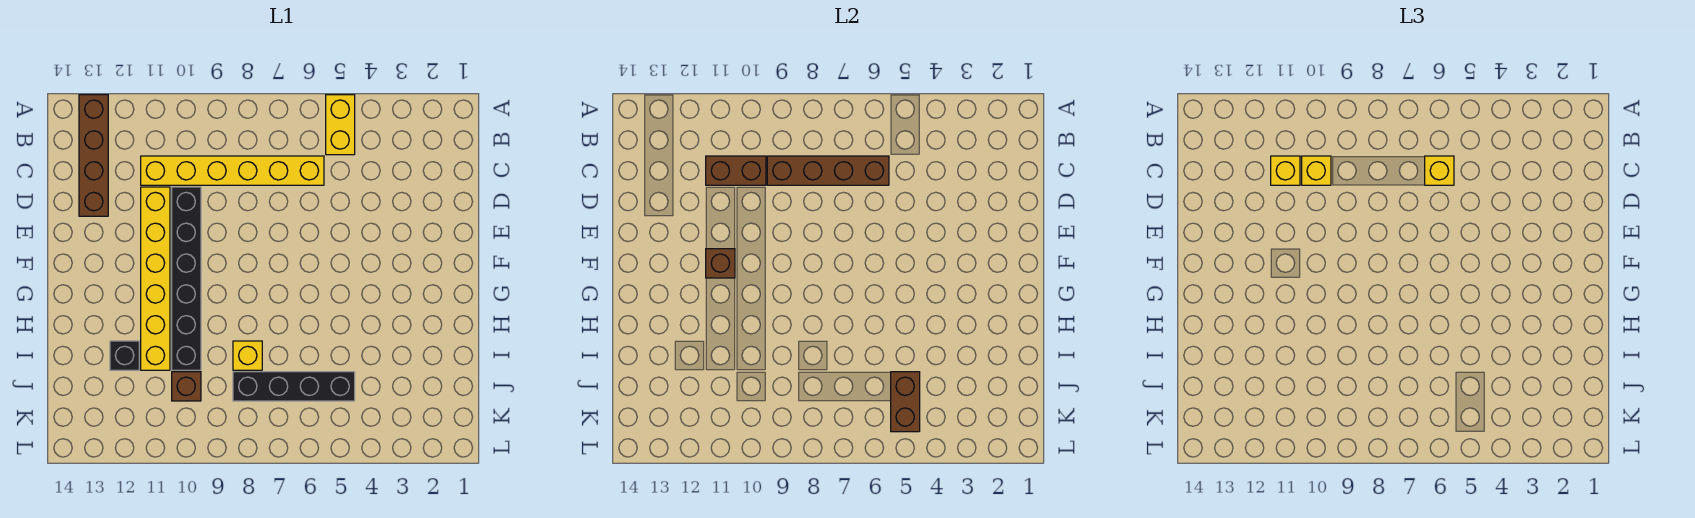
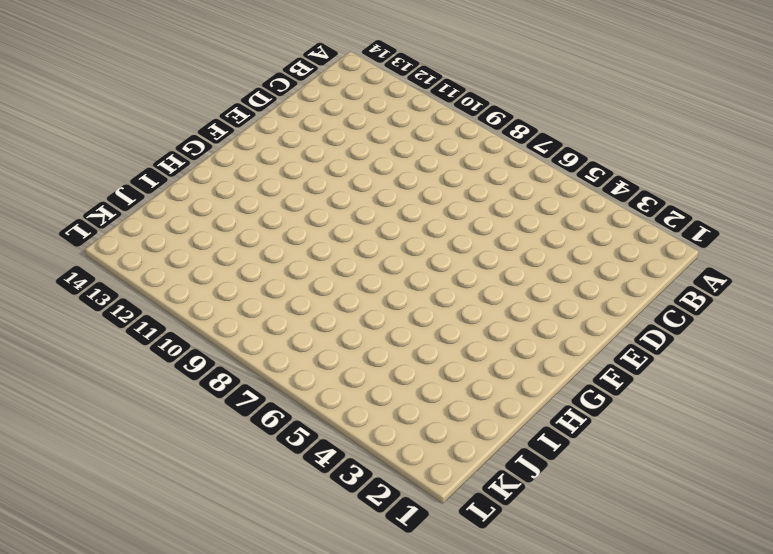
none -> yellow brick A5:B5 level 1
none -> brown brick A13:D13 level 1
none -> yellow brick C6:C11 level 1

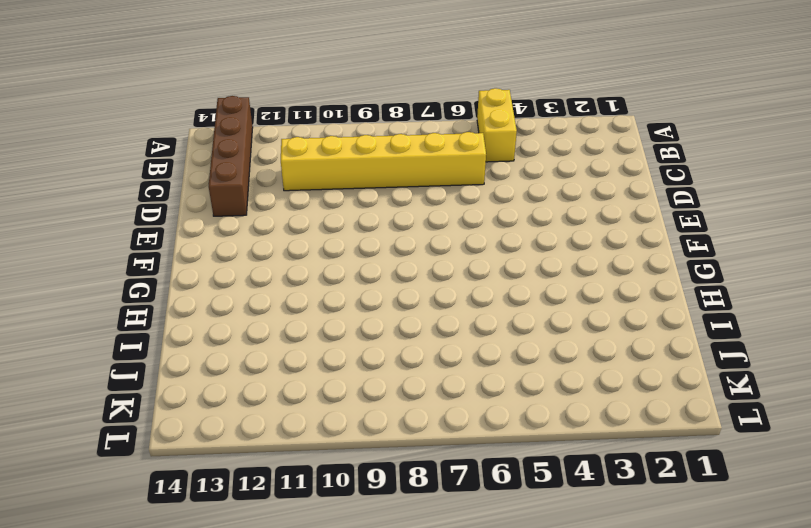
none -> black brick D10:I10 level 1
none -> yellow brick D11:I11 level 1
none -> yellow brick I8 level 1

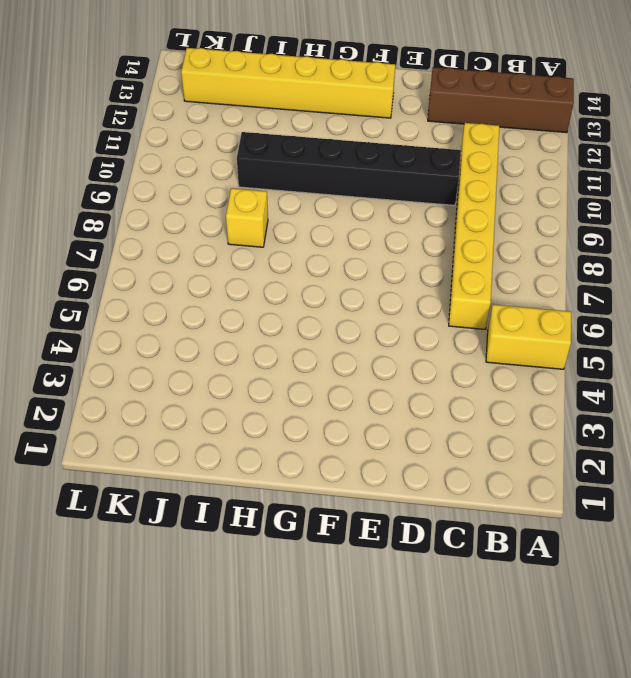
yellow brick F13:K13 level 1 -> yellow brick D11:I11 level 1
none -> black brick I12 level 1
none -> black brick J5:J8 level 1
none -> brown brick J10 level 1

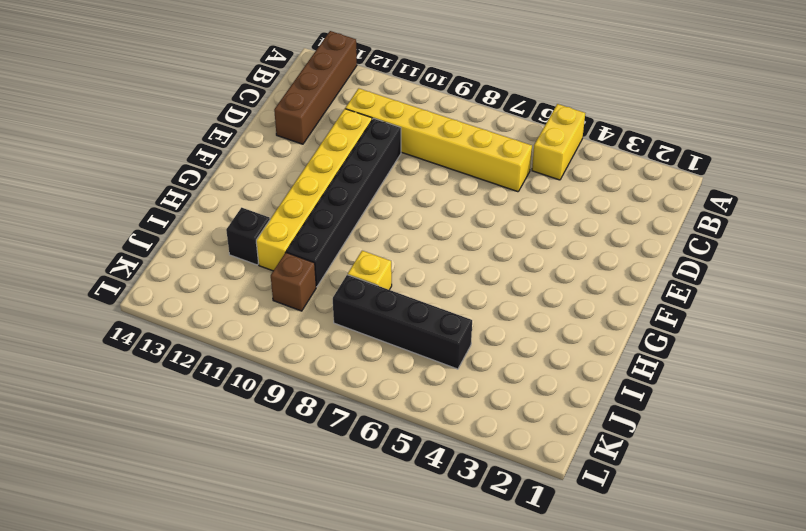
none -> brown brick C6:C9 level 2
none -> brown brick C10:C11 level 2
none -> brown brick F11 level 2

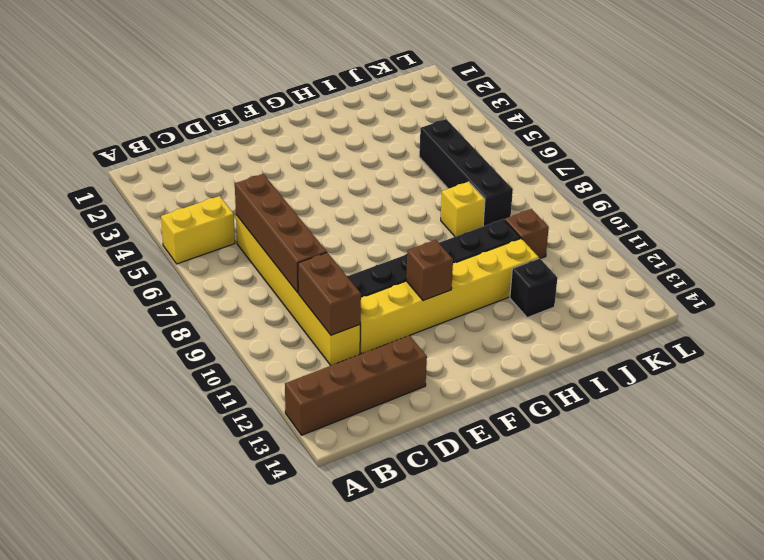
none -> brown brick J5:K5 level 2
none -> yellow brick C6 level 3
none -> yellow brick C10 level 3

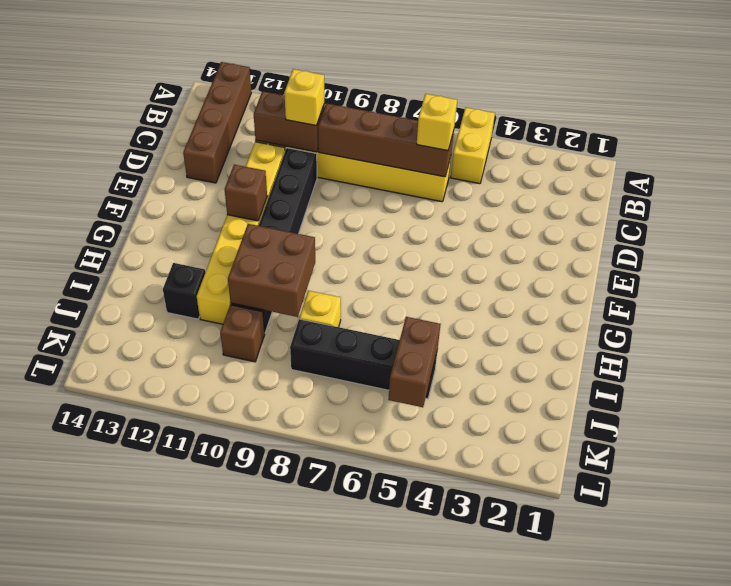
brown brick H9:I10 level 2 -> none
none -> yellow brick C11 level 3

